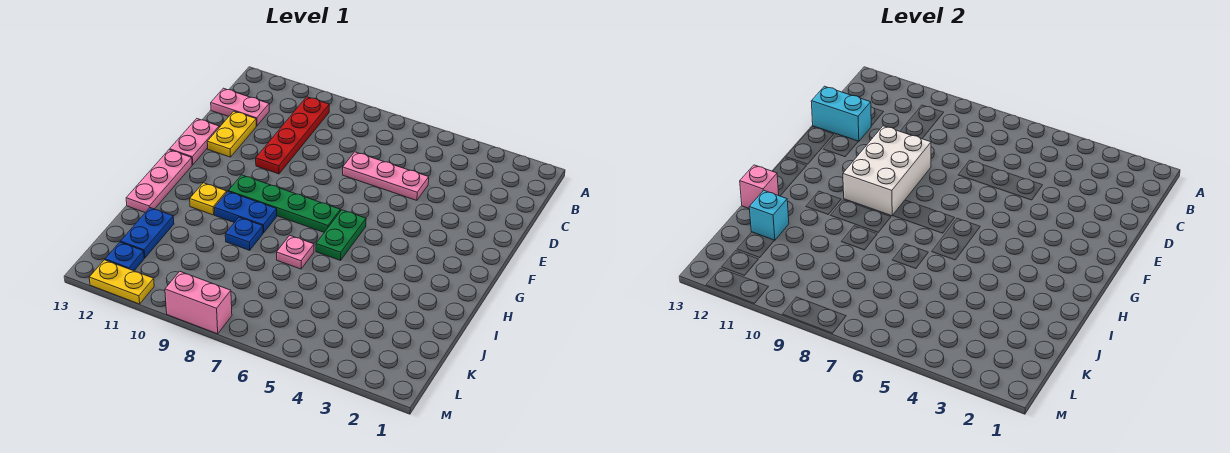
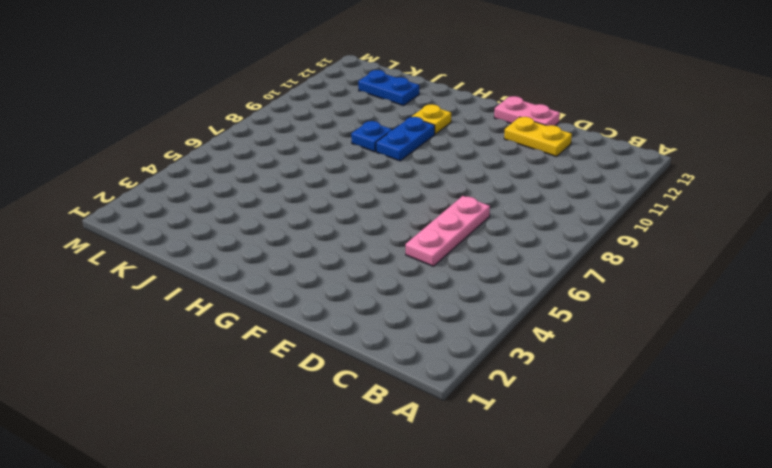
none -> red plate B10:E10 level 1
none -> pink plate C12:C13 level 1
none -> green plate G6:H6 level 1

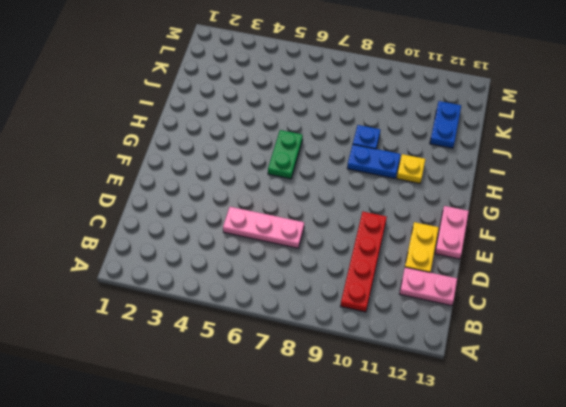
none -> green plate G7:G10 level 1
none -> pink plate G13:I13 level 1
none -> pink plate I7 level 1

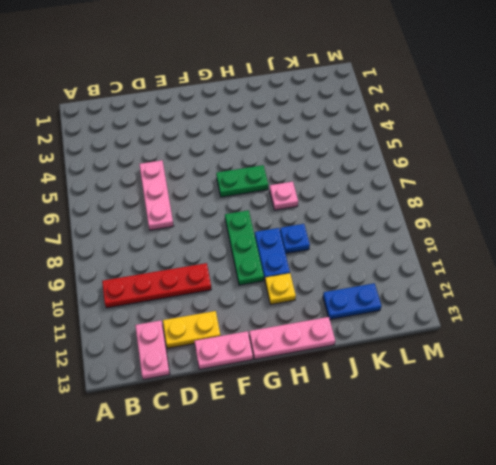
green plate G8:G10 level 1 -> green plate G7:G10 level 1
none -> blue plate L12 level 1
none -> pink brick M8:M9 level 1
none -> yellow plate M11:M12 level 1

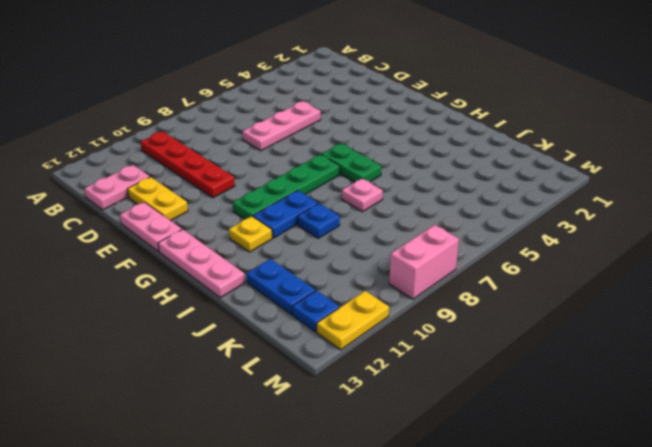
none -> cyan brick D12:D13 level 2
none -> white brick E9:G10 level 2
none -> pink brick I13 level 2

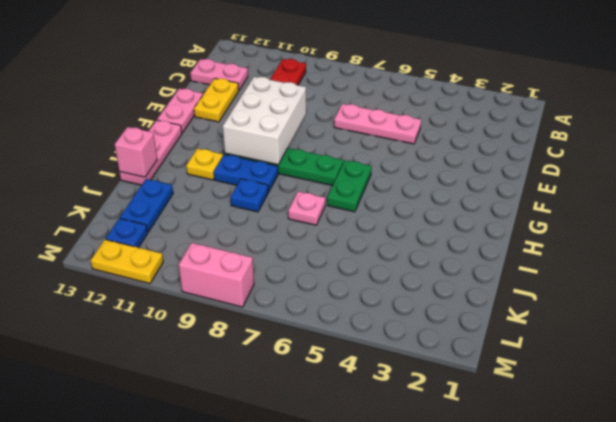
none -> cyan brick D12:D13 level 2
none -> cyan brick J12 level 2

